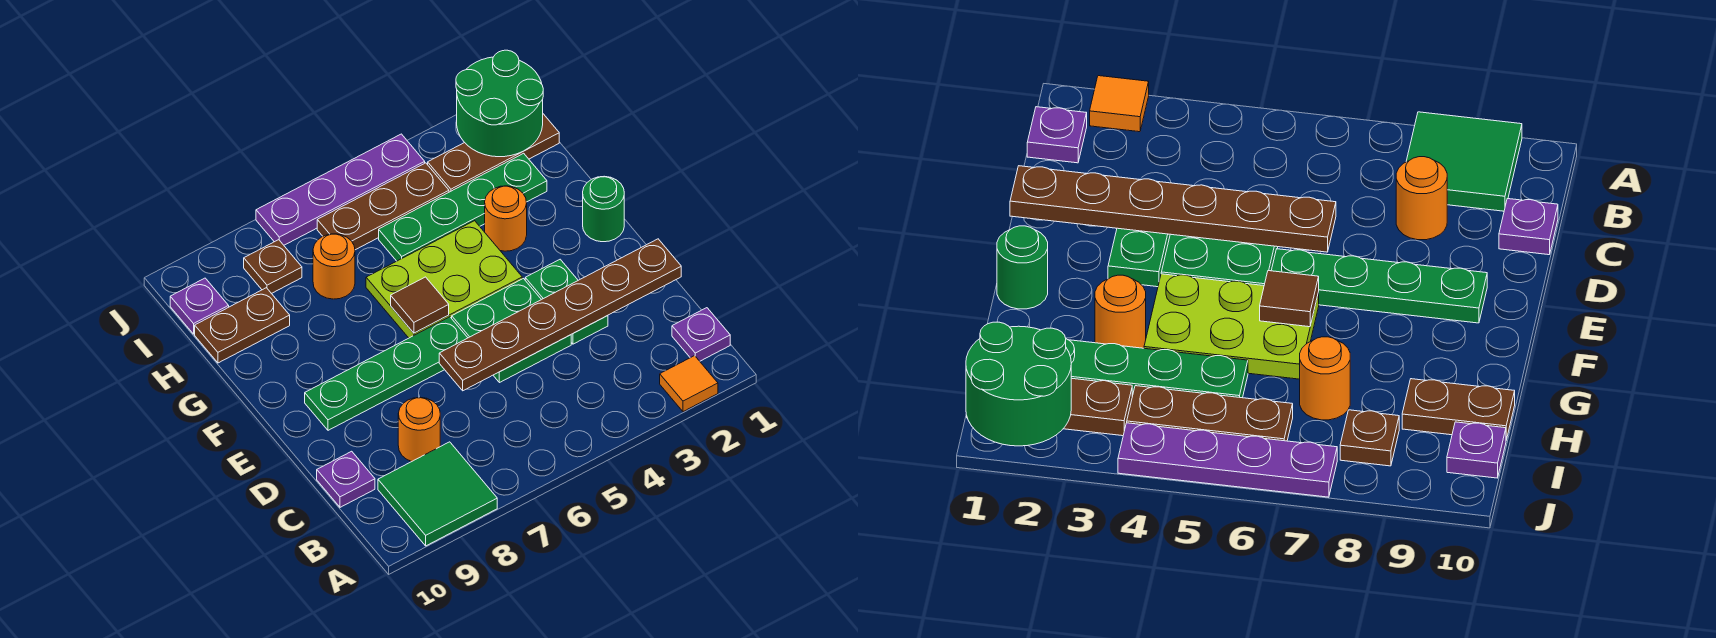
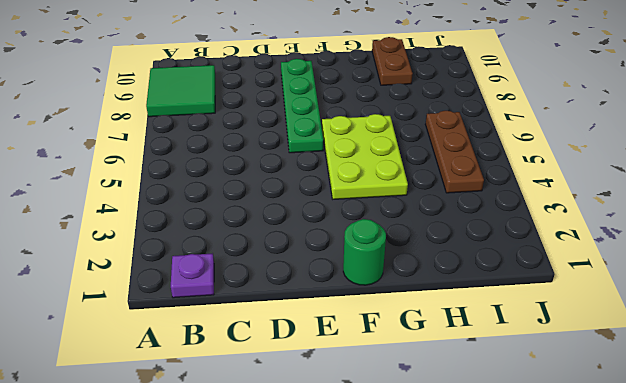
none -> orange tile A2 level 1
none -> orange round brick C8 level 1
none -> purple plate C10 level 1

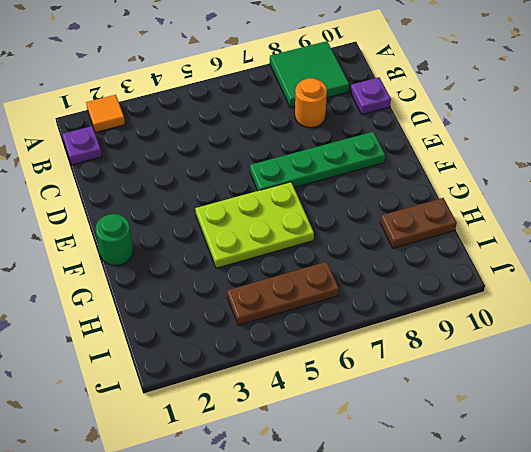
none -> green plate D3:E3 level 1
none -> green plate D4:E5 level 1
none -> orange round brick G3 level 1

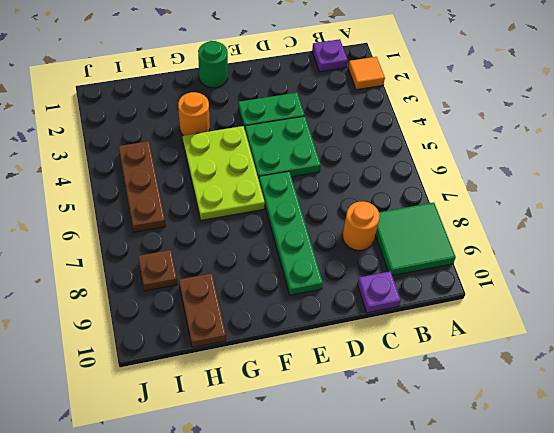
none -> green plate H2:H5 level 1
none -> orange round brick H7 level 1
none -> brown plate I1:I3 level 1

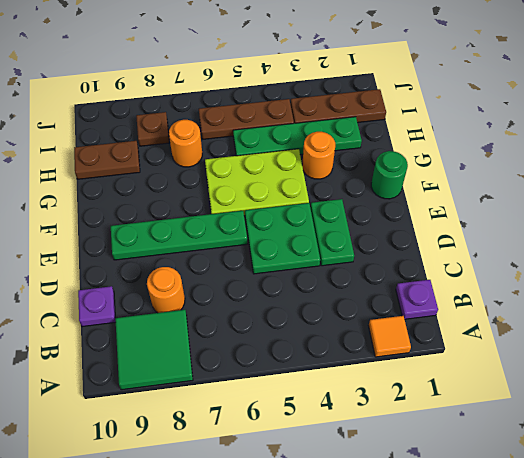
none -> purple plate I10 level 1
none -> purple plate J4:J7 level 1
none -> brown plate D1:D6 level 2

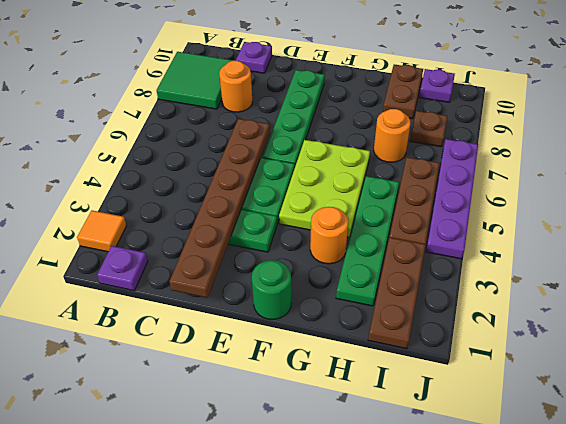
none -> brown tile F6 level 2
none -> green round brick I1:J2 level 2

